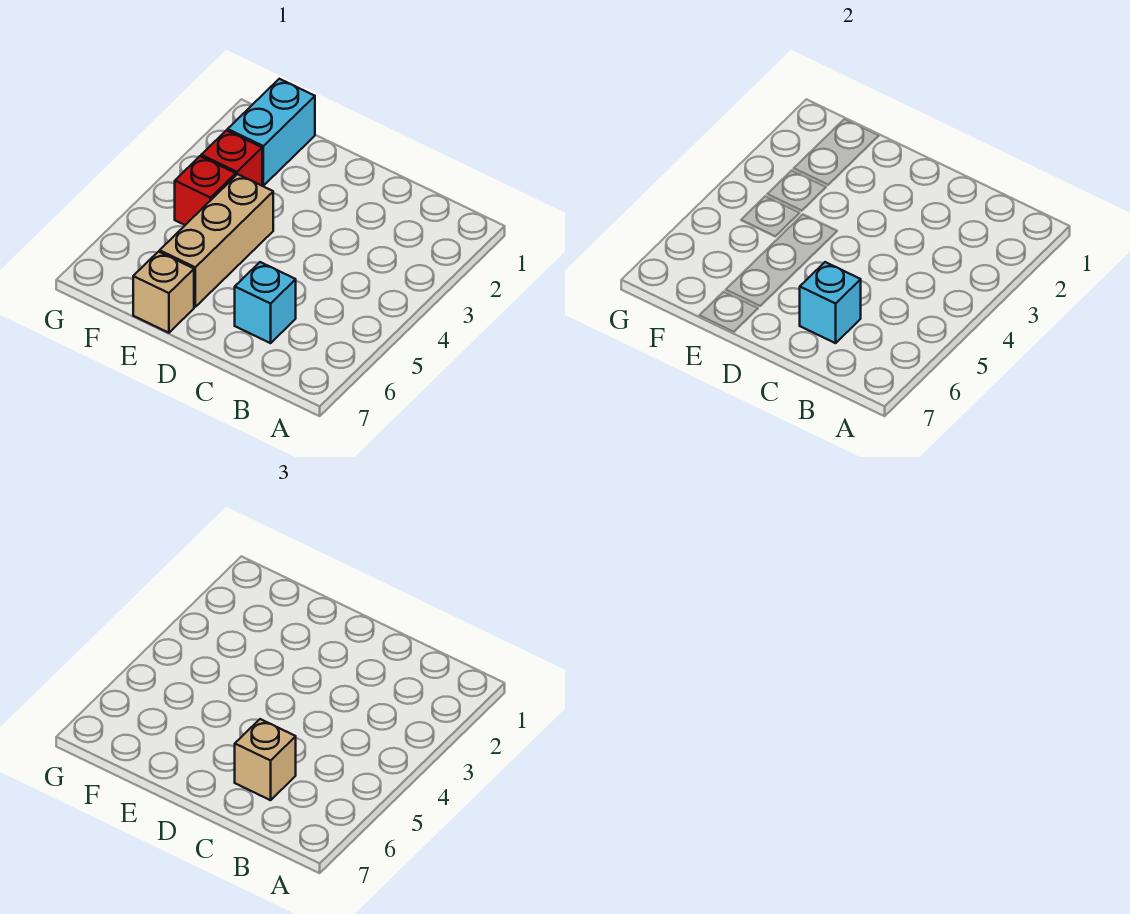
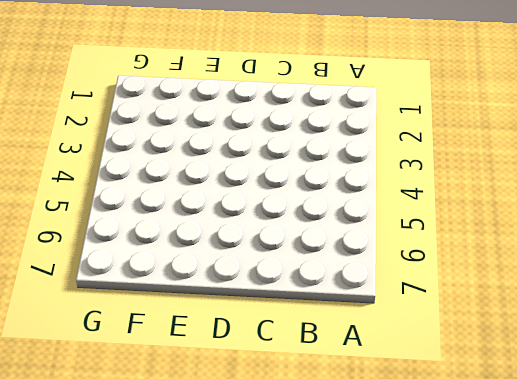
none -> cyan brick C6 level 1
none -> tan brick E4:E6 level 1

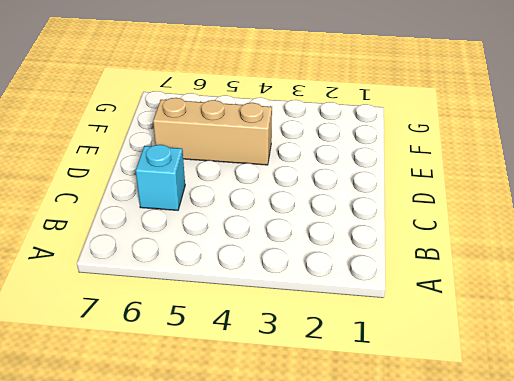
none -> tan brick E7 level 1
none -> cyan brick F1:F2 level 1

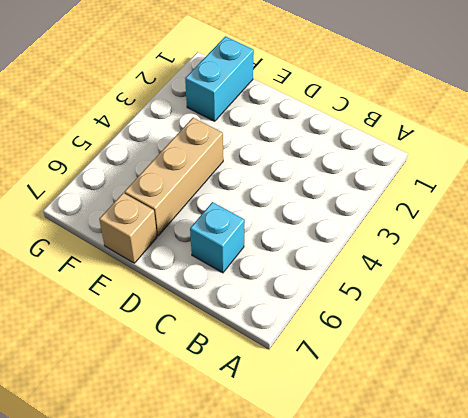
none -> red brick F3 level 1
none -> red brick F4 level 1

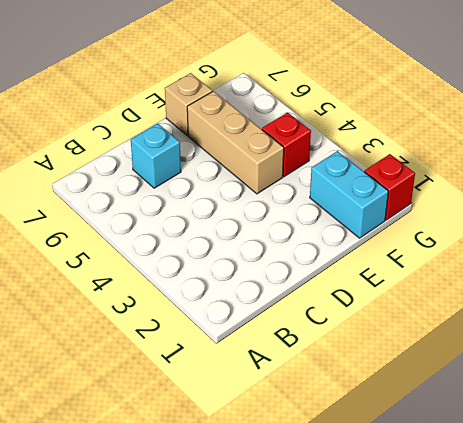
red brick G1 level 1 -> red brick F3 level 1
none -> cyan brick C6 level 2
none -> tan brick C6 level 3

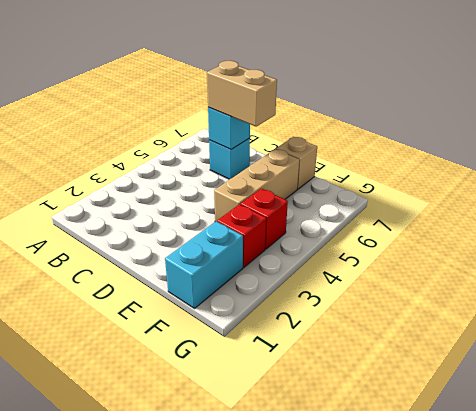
tan brick C6:D6 level 3 -> tan brick C6 level 3

